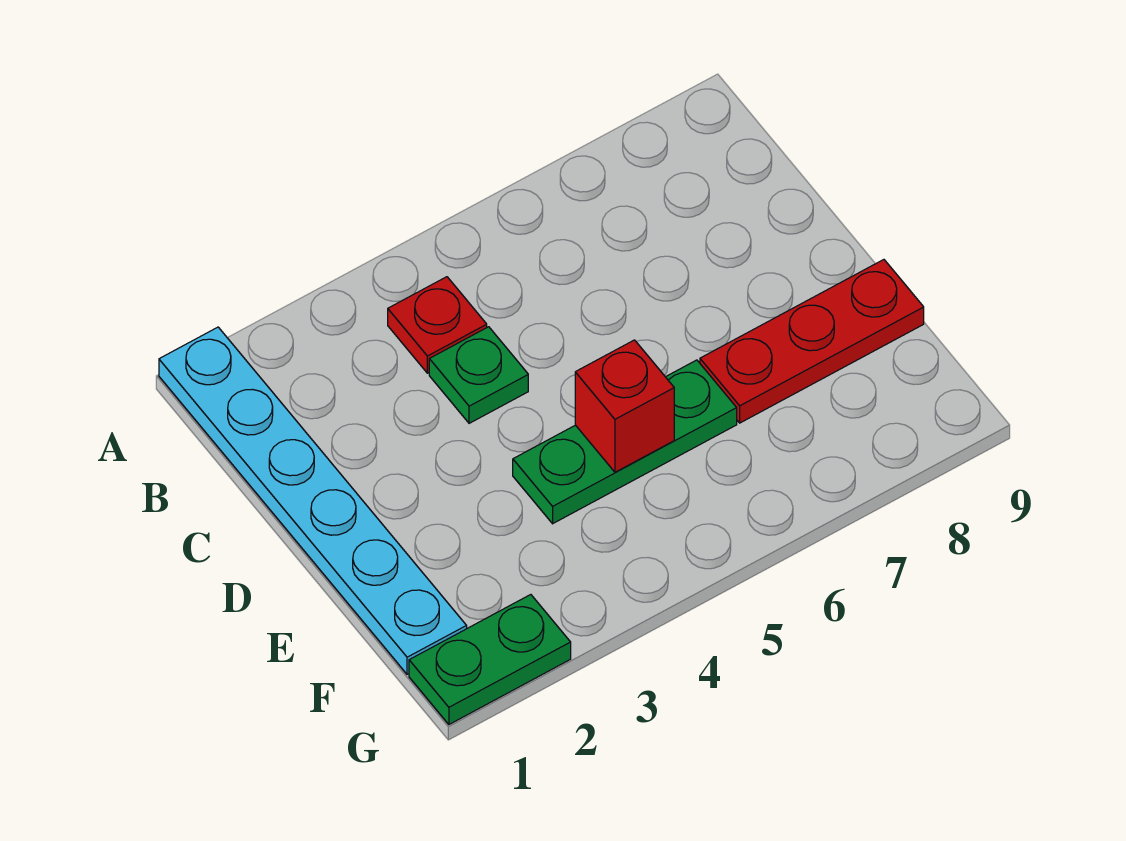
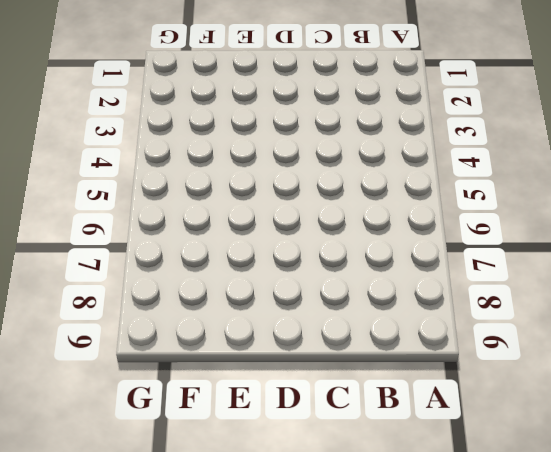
none -> cyan plate A1:F1 level 1
none -> red plate B4 level 1

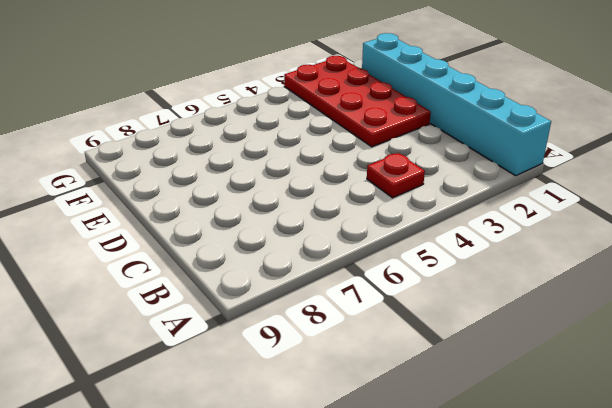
cyan brick A1:F1 level 1 -> cyan plate A1:F1 level 1
red plate D2:G3 level 1 -> green plate G1:G2 level 1
none -> green plate C4 level 1
none -> green plate E4:E6 level 1

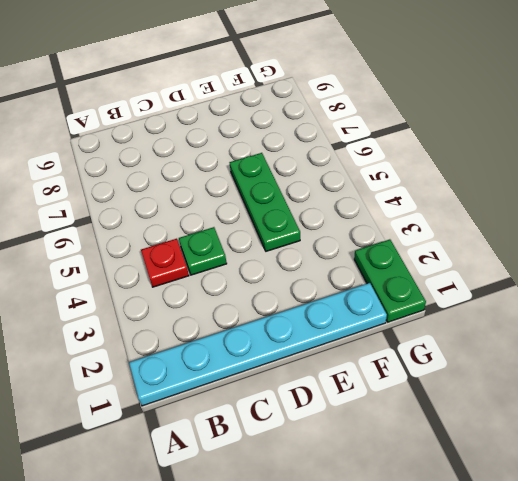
none -> red plate E7:E9 level 1
none -> red brick E5 level 2

